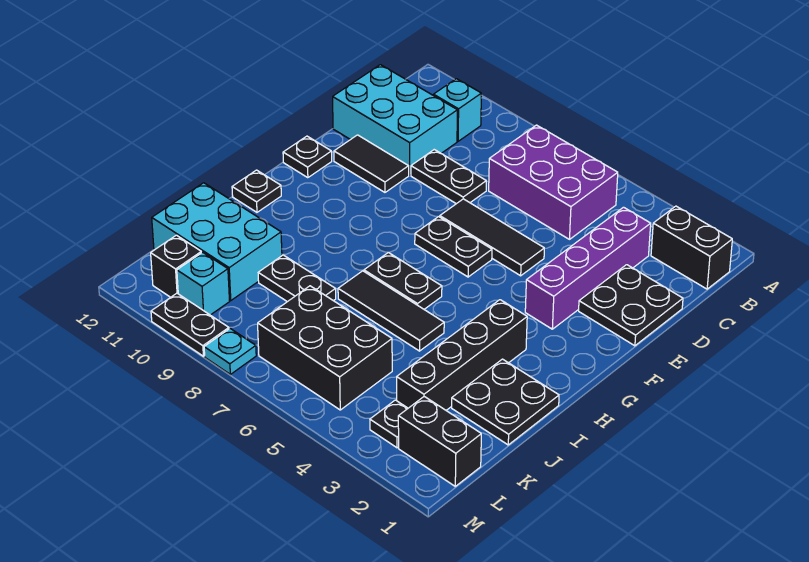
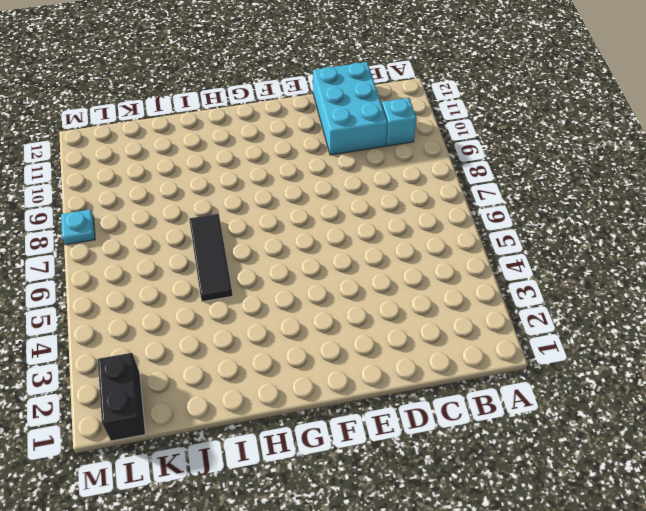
none -> black brick B1:B2 level 1
none -> purple brick B5:C7 level 1
none -> purple brick C3:F3 level 1

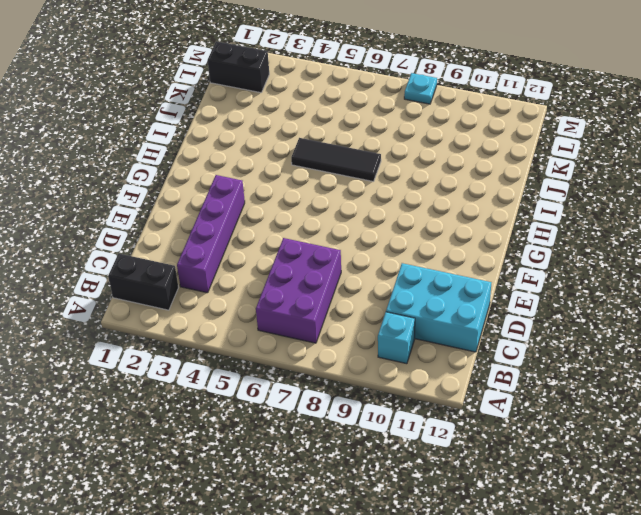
purple brick B6:D7 level 1 -> purple brick B5:C7 level 1
none -> black plate D1:E2 level 1
none -> black plate D8:D9 level 1
none -> black tile E5:E7 level 1

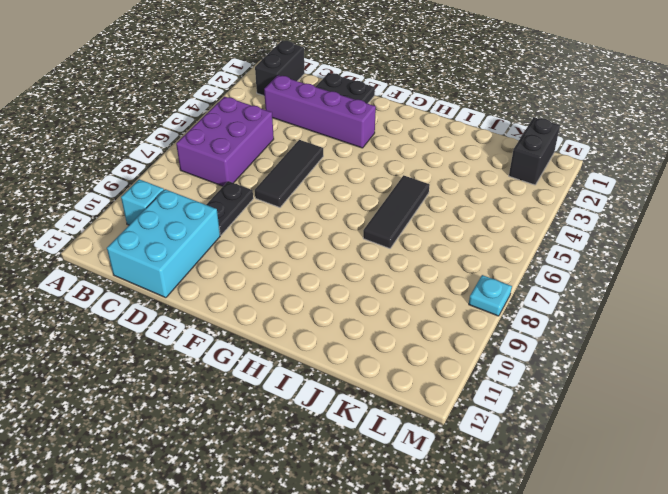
none -> black tile E10:E11 level 1
none -> black plate F6:F7 level 1
none -> black plate F12 level 1

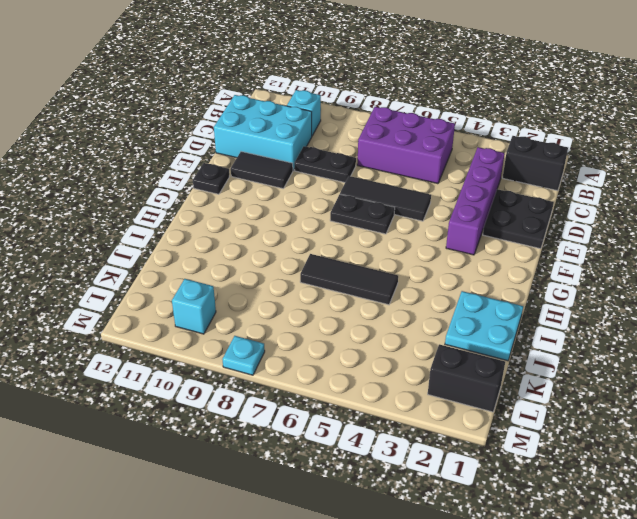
cyan plate I1:J2 level 1 -> black plate I1:J2 level 1
none -> black brick H3:K3 level 1
none -> black plate H6:H7 level 1
none -> black plate H12 level 1

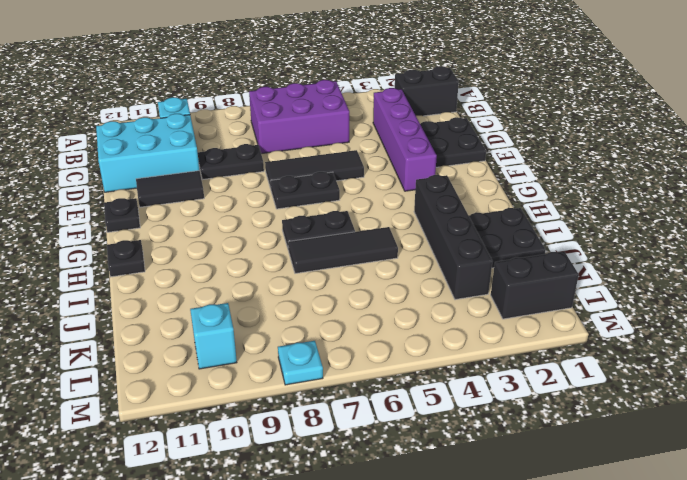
none -> black plate J8:J9 level 1
none -> cyan brick J10:K12 level 1
none -> black brick K5:L7 level 1

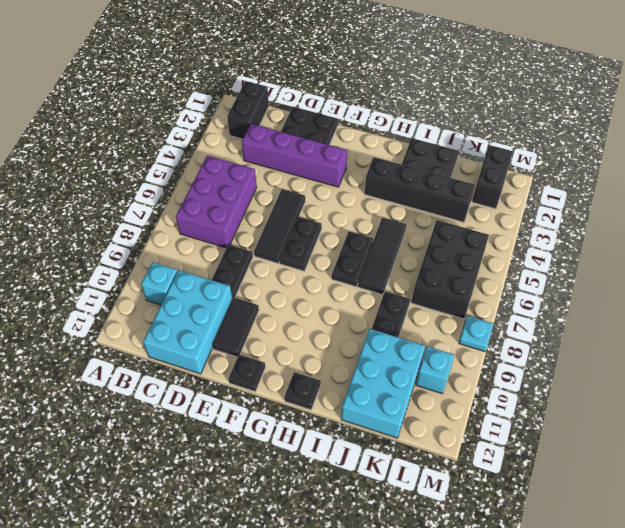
none -> black plate L3 level 1
none -> black brick L11 level 1
none -> black plate M9:M10 level 1

